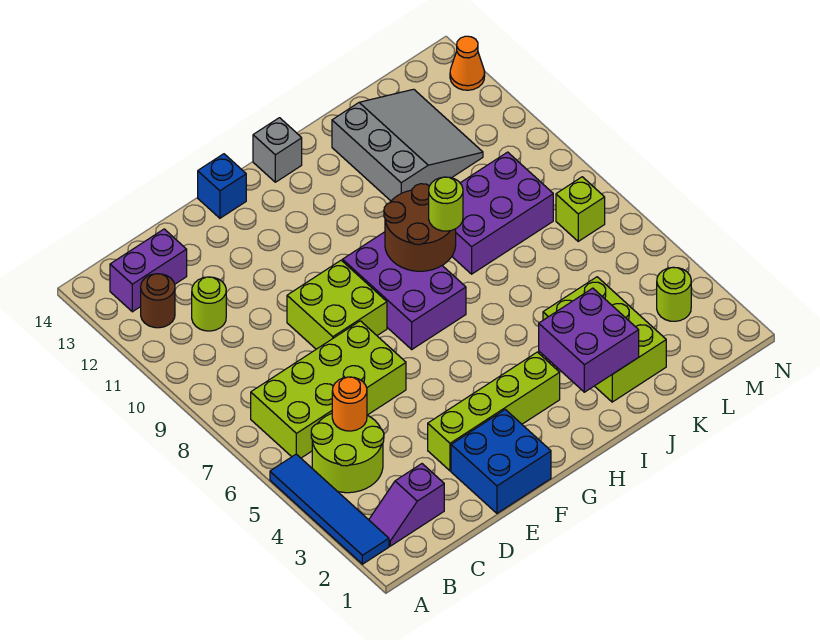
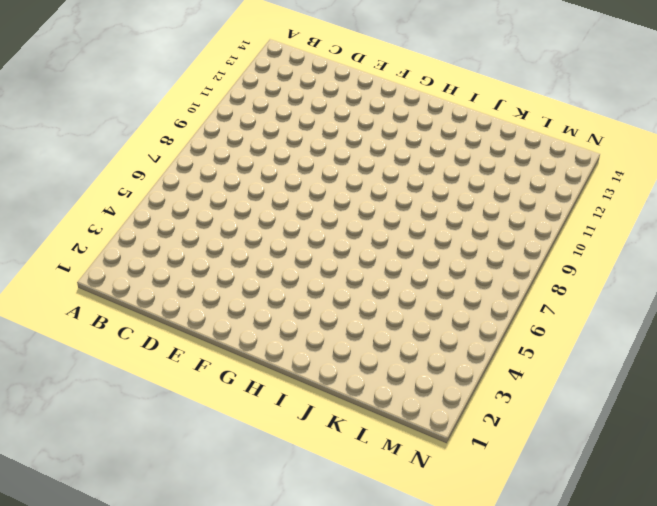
none -> blue tile A2:A5 level 1
none -> purple slope B2:C2 level 1 top C
none -> lime round brick B4:C5 level 1

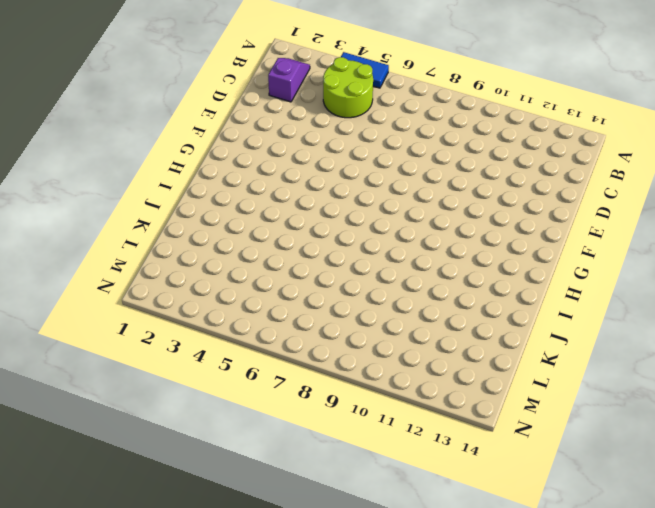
blue tile A4:A5 level 1 -> blue tile A2:A5 level 1
none -> lime brick B6:E7 level 1
none -> brown round brick B12 level 1
none -> purple brick B13:C13 level 1

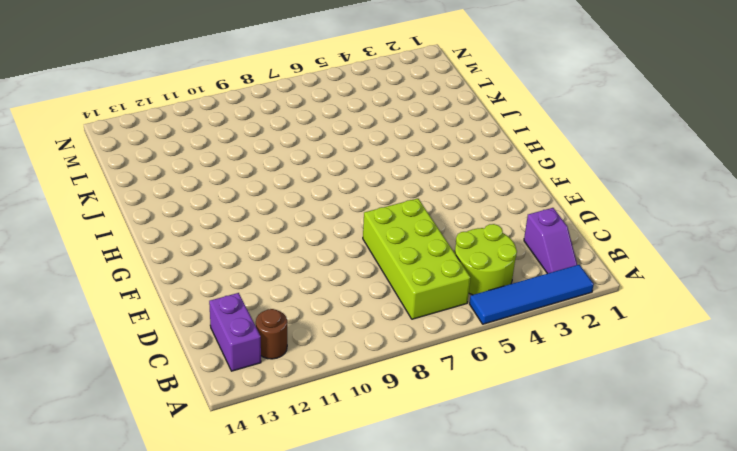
none -> lime round brick C11 level 1
none -> blue brick E1:F2 level 1
none -> lime brick E3:H3 level 1

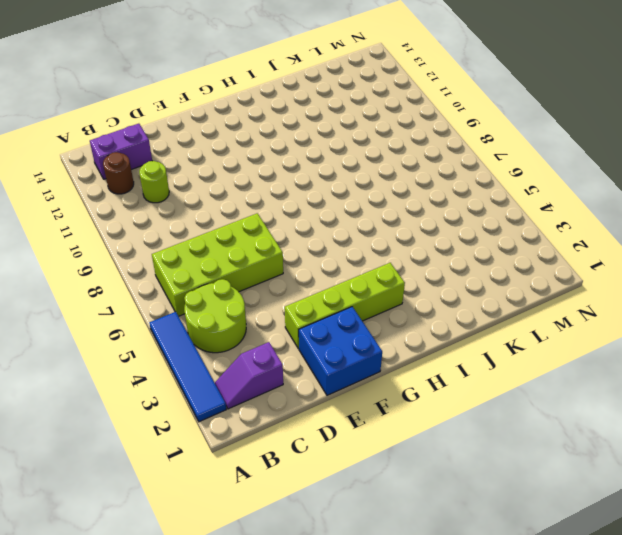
none -> lime brick E8:F9 level 1
none -> blue brick F14 level 1
none -> purple brick G7:H9 level 1

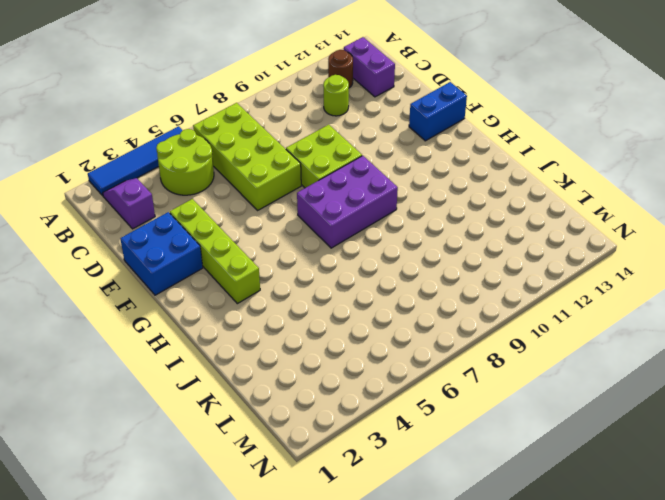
blue brick F13:F14 level 1 -> blue brick F14 level 1
none -> grey brick H14 level 1
none -> lime brick J2:K4 level 1
none -> purple brick J8:L9 level 1

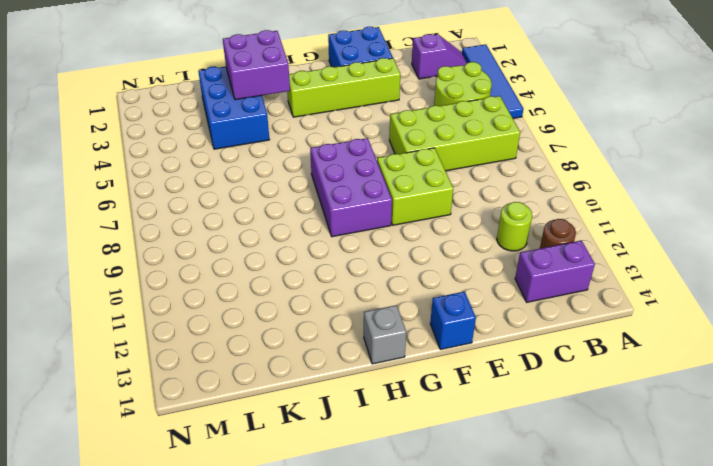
blue brick J2:K4 level 1 -> lime brick J2:K4 level 1
none -> purple brick J8:L9 level 1
none -> grey slope J11:L13 level 1 top J
none -> lime round brick M3 level 1

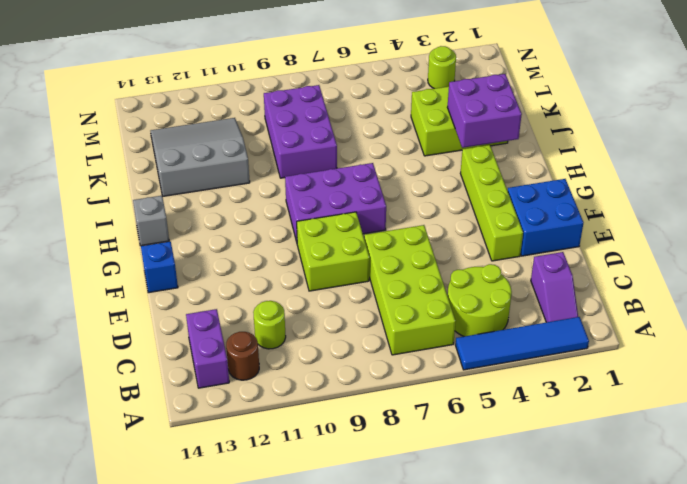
none -> lime brick M7 level 1
none -> orange cone N13 level 1
none -> orange round brick C5 level 2

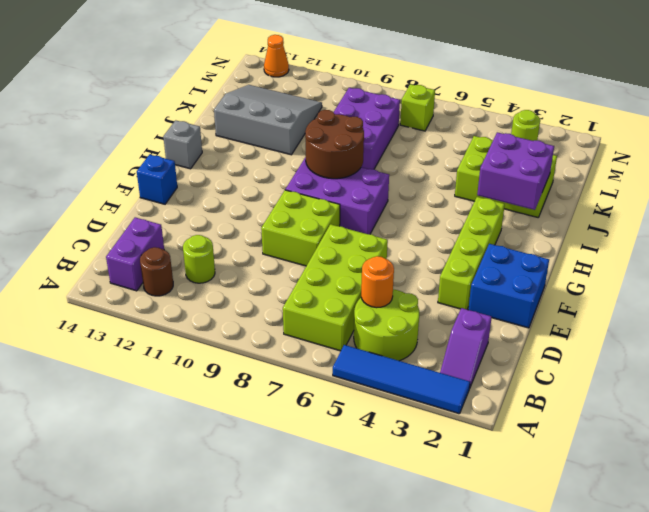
none -> lime round brick I8 level 3

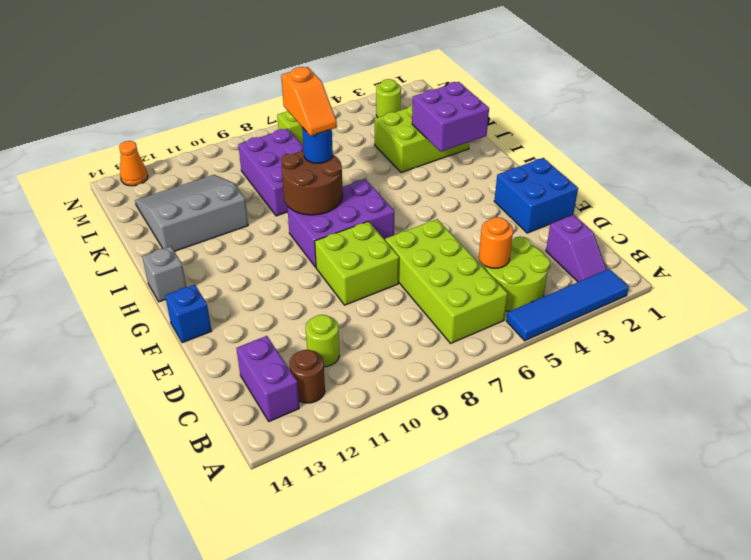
blue round brick I8 level 3 -> lime round brick I8 level 3
orange slope I8:J8 level 4 top J -> none
none -> lime brick E3:H3 level 1

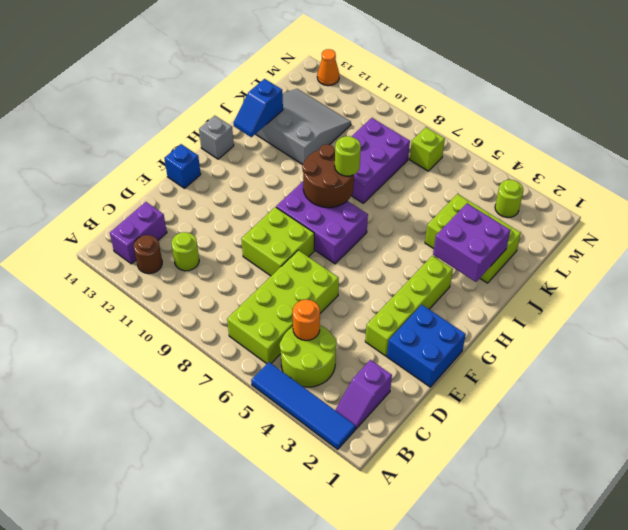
blue slope I13:J13 level 2 top J -> none

